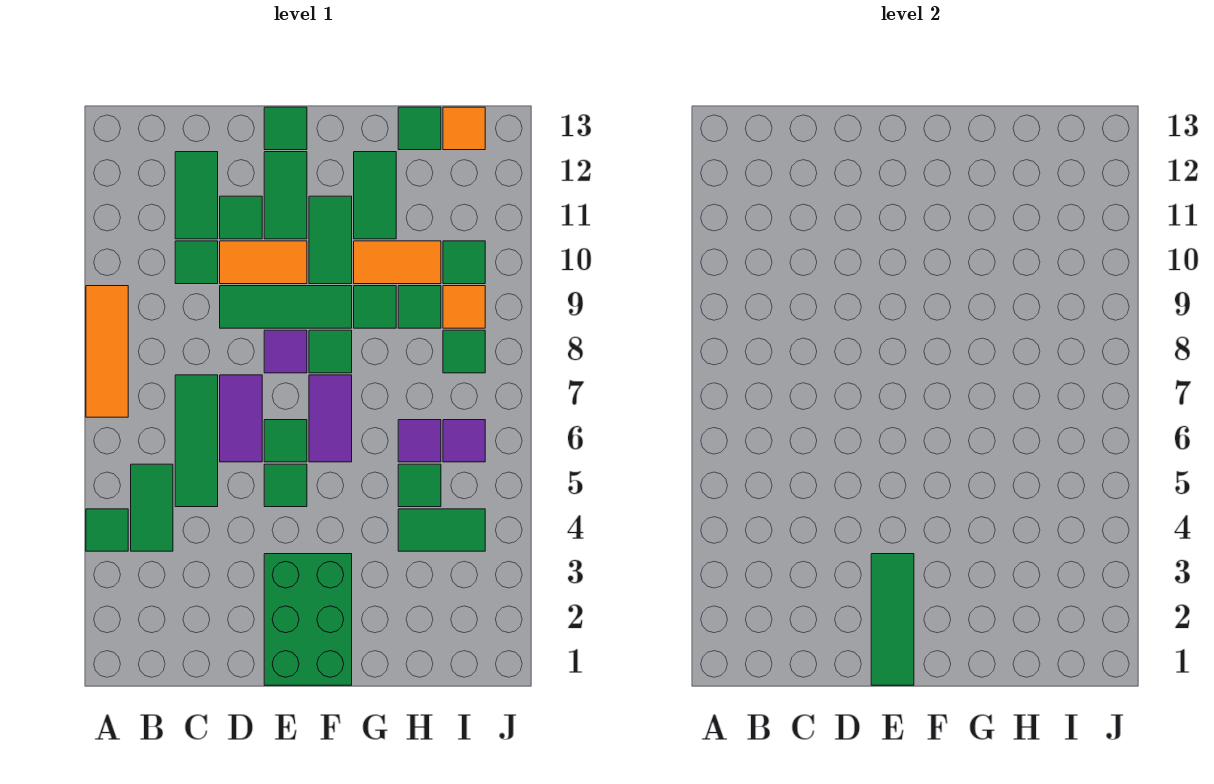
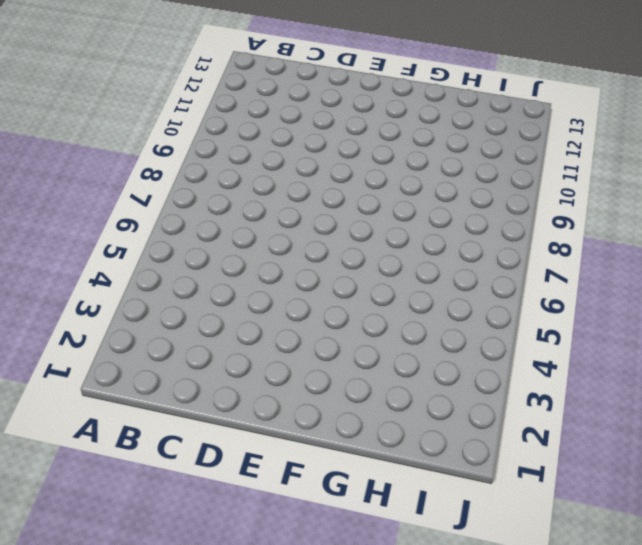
none -> green tile A4 level 1
none -> orange tile A7:A9 level 1
none -> green tile B4:B5 level 1
none -> green tile C5:C7 level 1

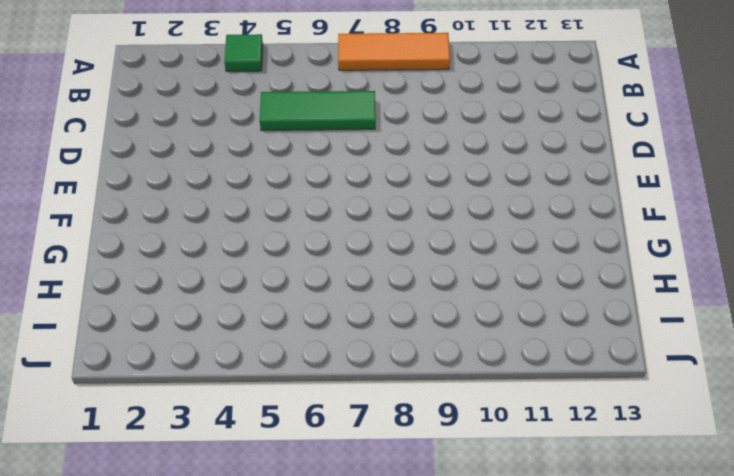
none -> green tile B4:B5 level 1
none -> green tile C10 level 1
none -> green tile C11:C12 level 1
none -> purple tile D6:D7 level 1

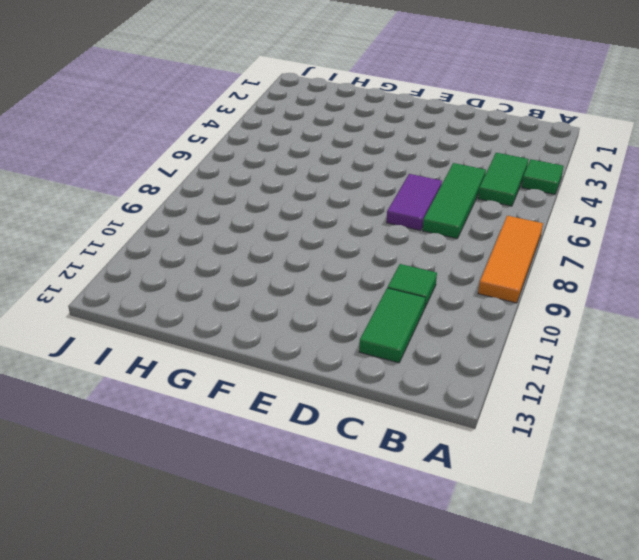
none -> green tile D9:F9 level 1
none -> orange tile D10:E10 level 1
none -> green tile D11 level 1
none -> green brick E1:F3 level 1

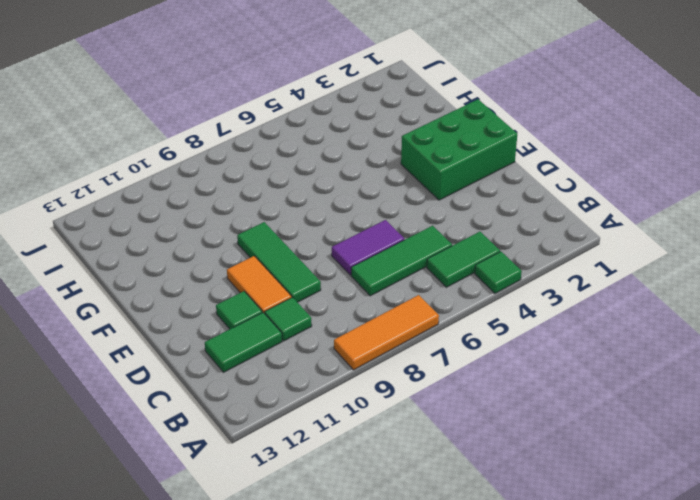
none -> green tile E5 level 1
none -> green tile E6 level 1
none -> purple tile E8 level 1
none -> green tile E11:E12 level 1

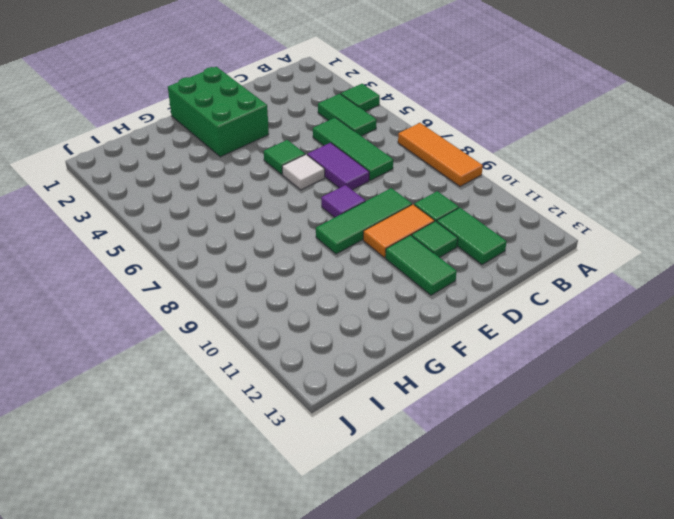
white tile E6 level 1 -> green tile E6 level 1
none -> green tile E13 level 1
none -> purple tile F6:F7 level 1
none -> green tile F8 level 1
none -> green tile F10:F11 level 1

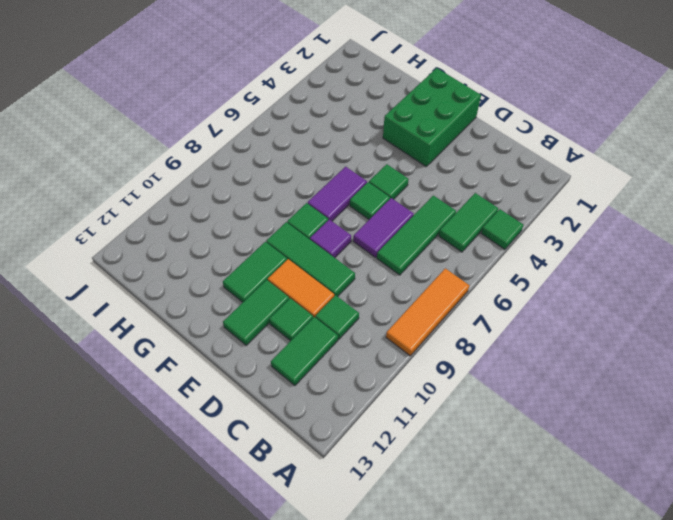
none -> green tile E13 level 1
none -> green tile G9 level 1
none -> orange tile G10:H10 level 1
none -> green tile G11:G12 level 1

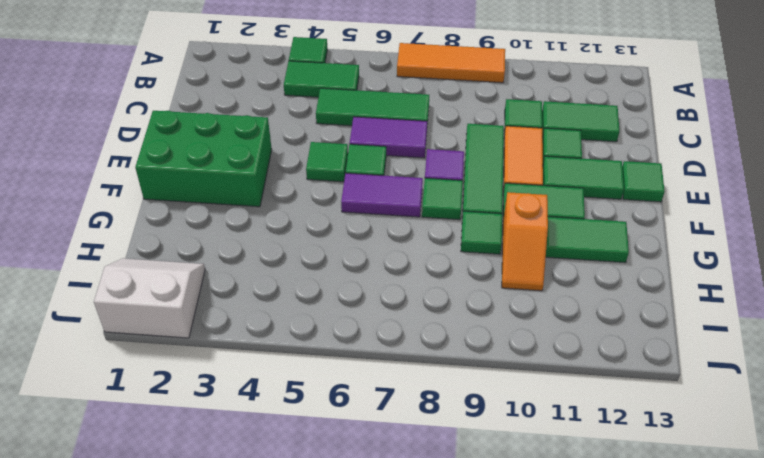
orange slope G10:H10 level 1 top G -> orange tile G10:H10 level 1
white slope I1:J2 level 1 top J -> none
none -> green tile H4:I4 level 1
none -> green tile H5 level 1
none -> purple tile H6 level 1
none -> green tile H9 level 1

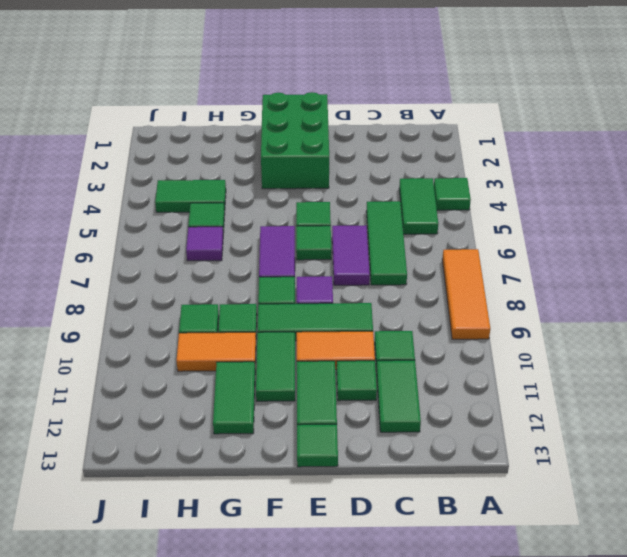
none -> green tile H13 level 1
none -> purple tile I6 level 1
none -> green tile I8 level 1
none -> orange tile I9 level 1

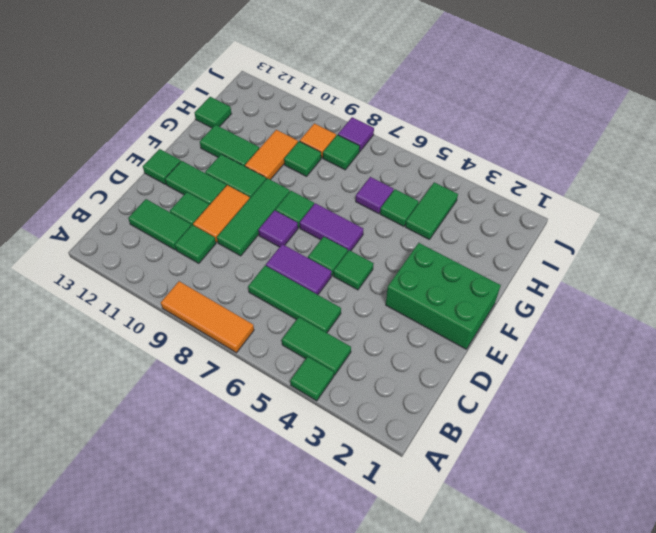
purple tile J8 level 1 -> purple tile I6 level 1
none -> green tile G9 level 1
none -> green tile I10 level 1
none -> orange tile I13 level 1
none -> green tile E1:E3 level 2

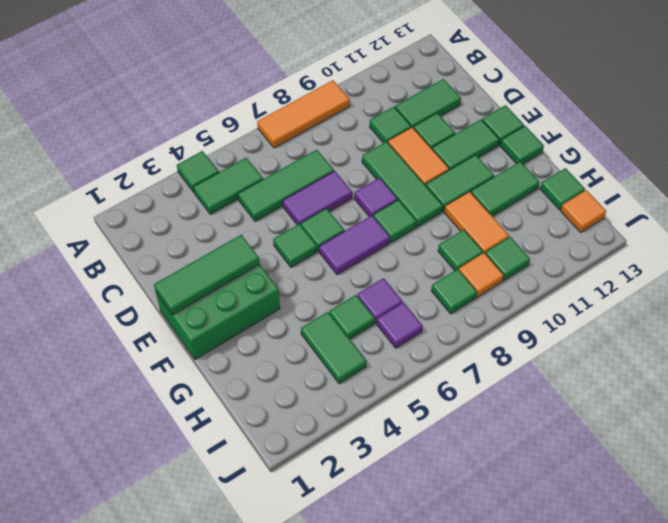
green tile F13 level 1 -> green tile G9 level 1

